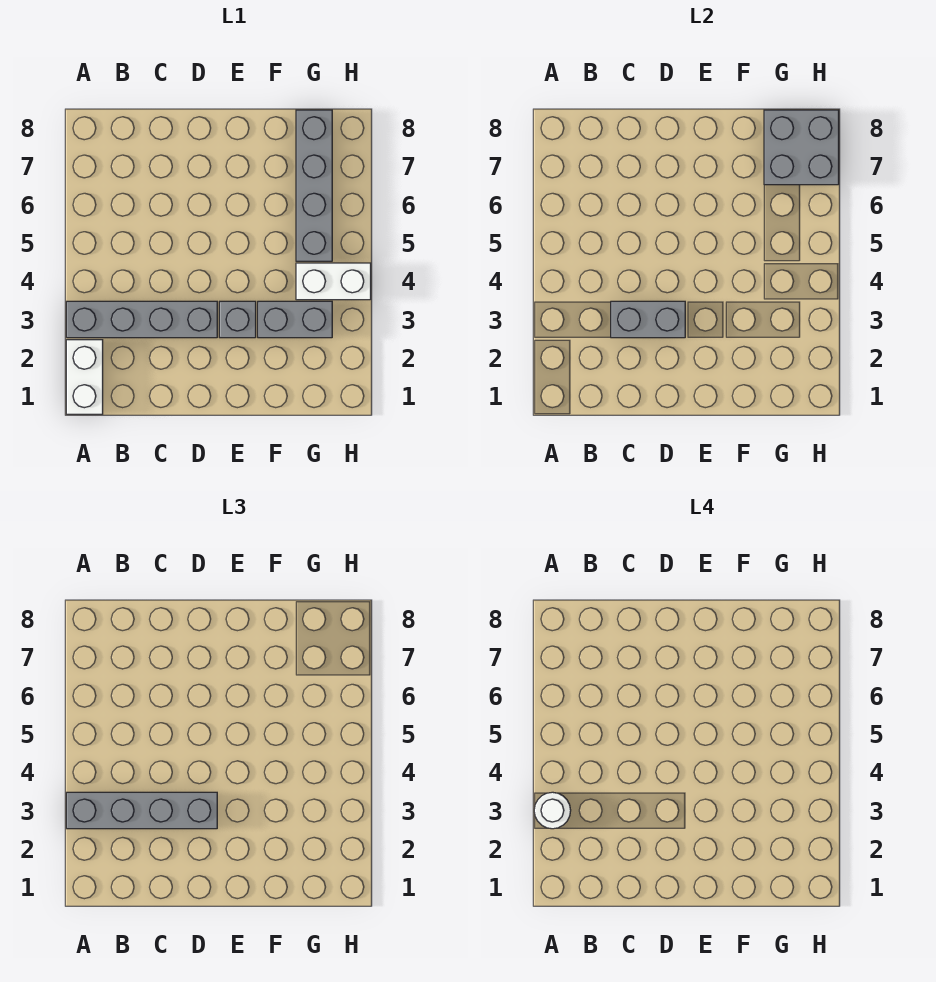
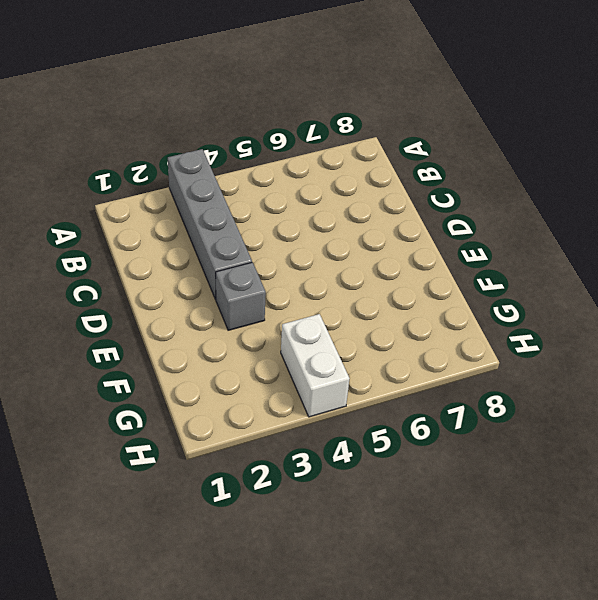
none -> white brick A1:A2 level 1
none -> grey brick F3:G3 level 1

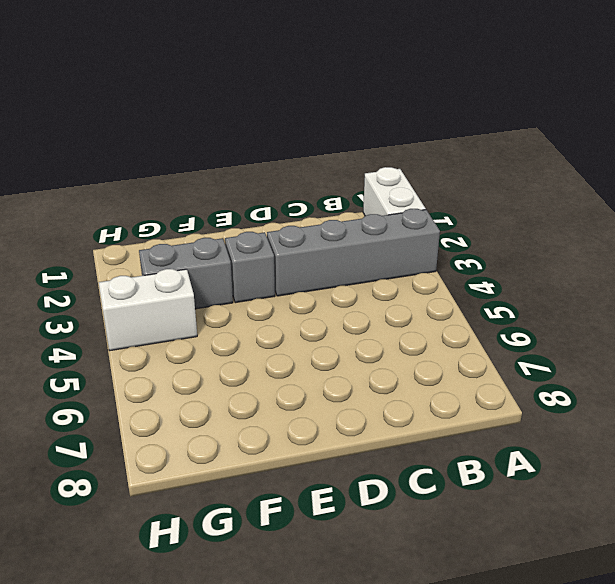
none -> grey brick G5:G8 level 1
none -> grey brick C3:D3 level 2

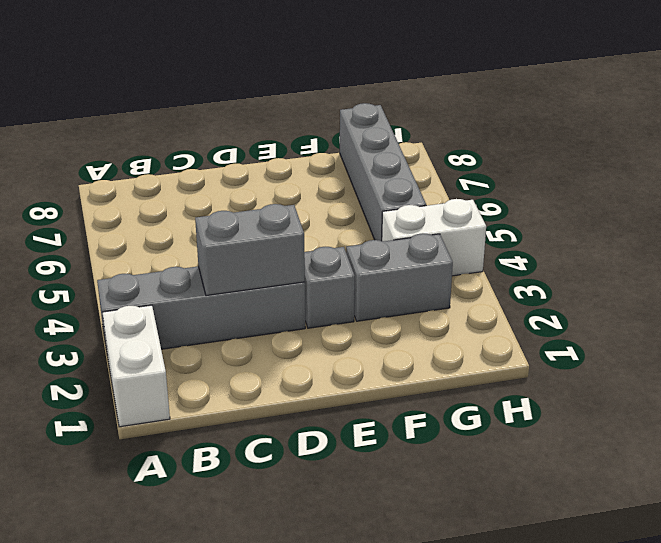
none -> grey brick G7:H8 level 2
none -> grey brick A3:D3 level 3

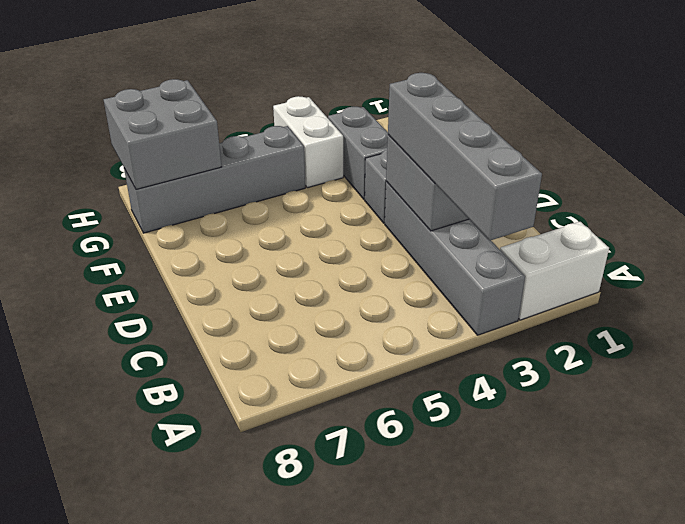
none -> white round brick A3 level 4

